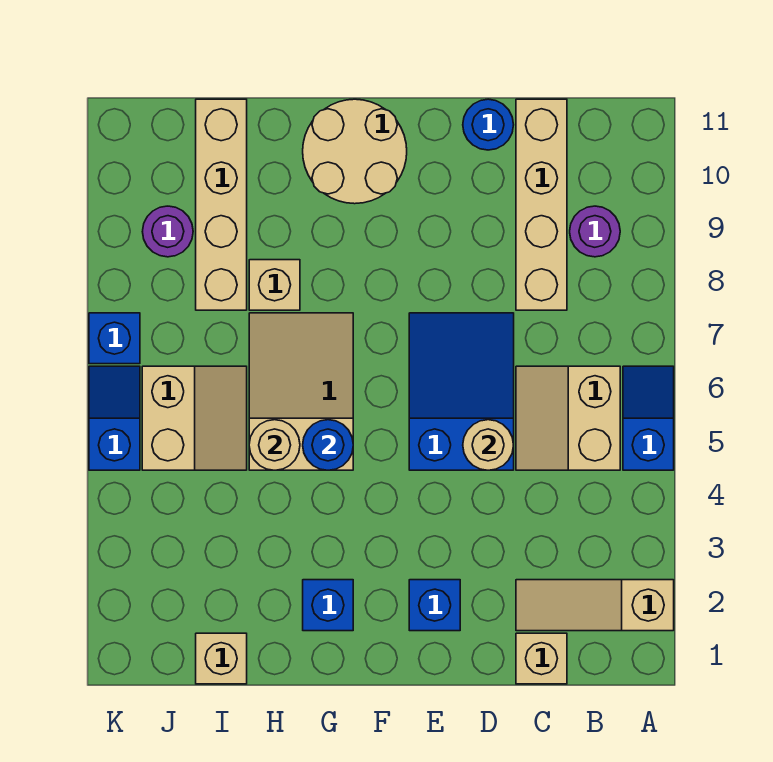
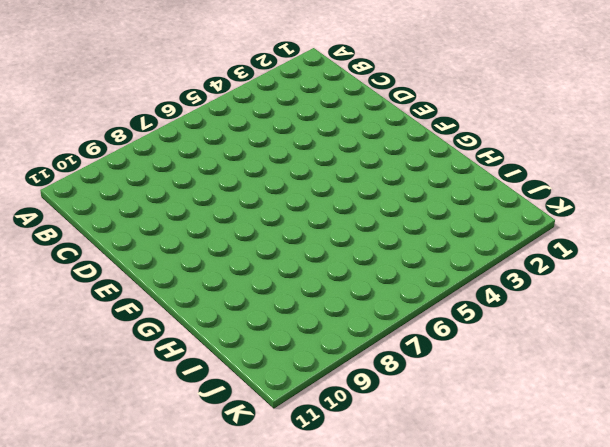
none -> tan slope A2:C2 level 1 top A
none -> blue slope A5:A6 level 1 top 5
none -> tan slope B5:C6 level 1 top B

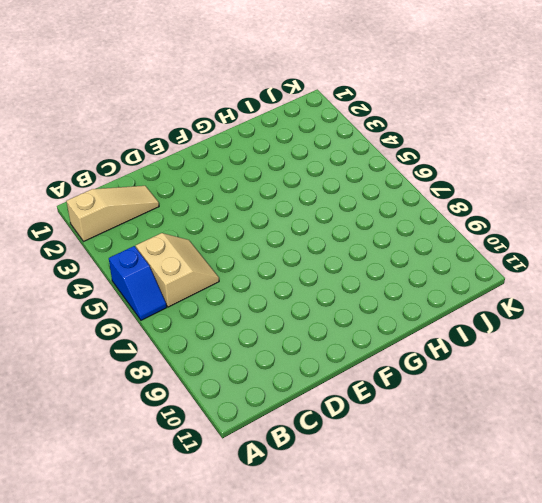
none -> purple round brick B9 level 1
none -> tan brick C1 level 1
none -> tan brick C8:C11 level 1

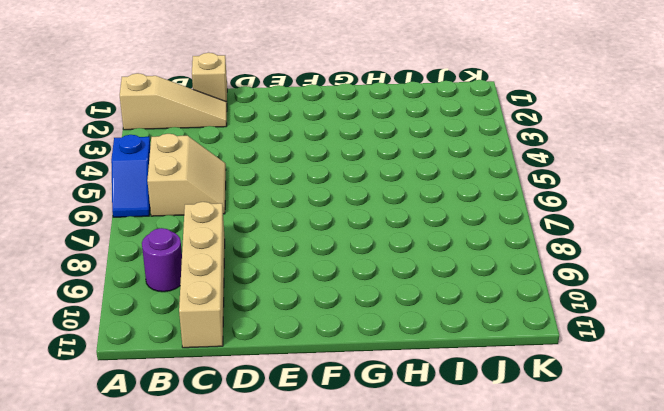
none -> blue slope D5:E7 level 1 top 5
none -> blue round brick D11 level 1
none -> blue brick E2 level 1

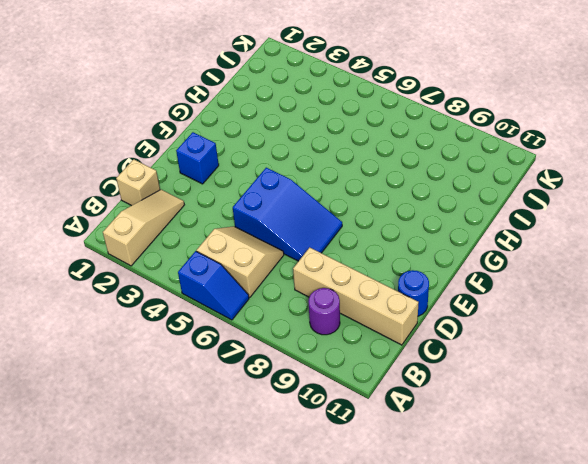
none -> tan round brick F10:G11 level 1
none -> blue brick G2 level 1
none -> tan slope G5:H7 level 1 top 5

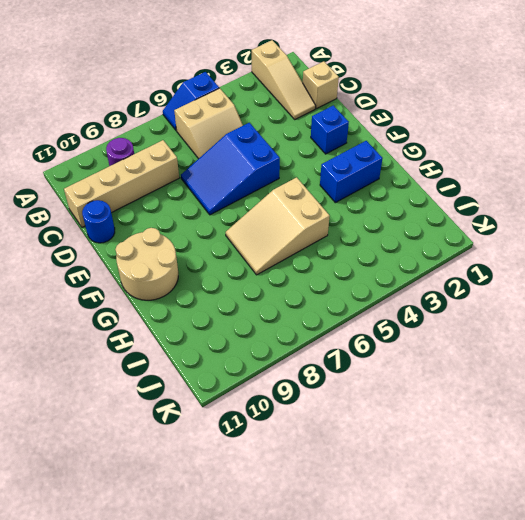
blue brick G2:G3 level 1 -> blue brick G2 level 1
none -> tan brick H8 level 1
none -> tan brick I1 level 1
none -> tan slope I5:J6 level 1 top J

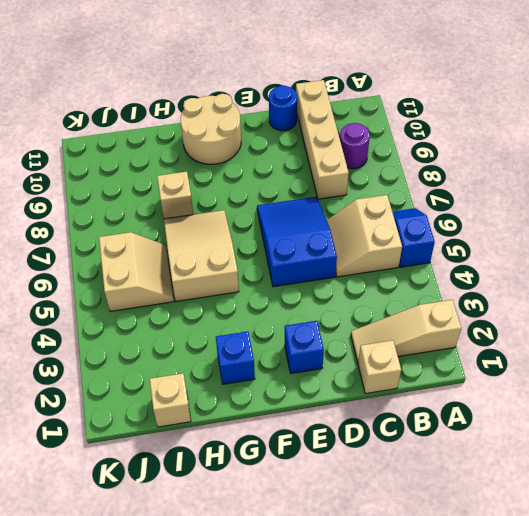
none -> tan brick I8:I11 level 1
none -> purple round brick J9 level 1
none -> blue slope K5:K6 level 1 top 5

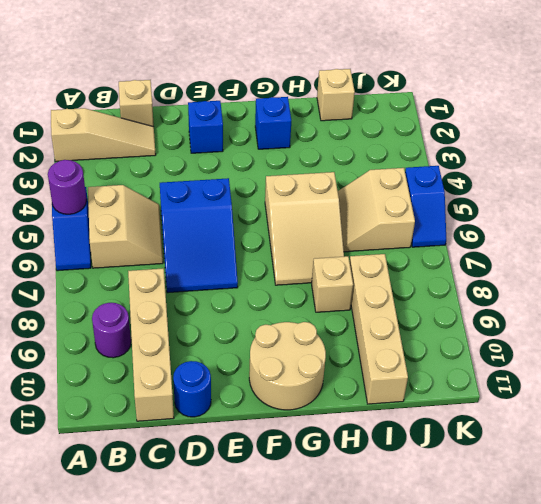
purple round brick A5 level 2 -> purple round brick J9 level 1
none -> blue brick K7 level 1
none -> tan round brick D5 level 2
none -> blue round brick G5 level 2

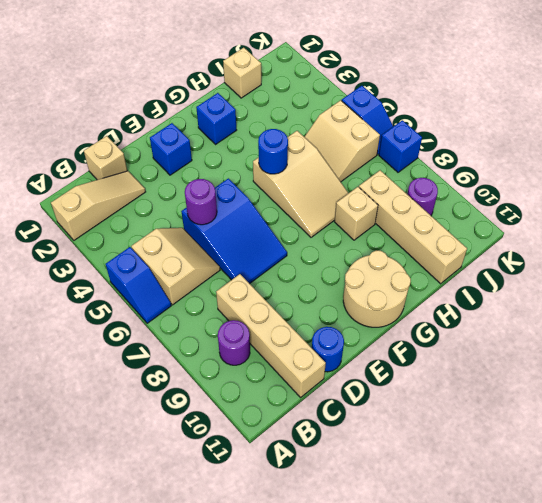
purple round brick D5 level 2 -> tan round brick D5 level 2
none -> tan round brick H5 level 2

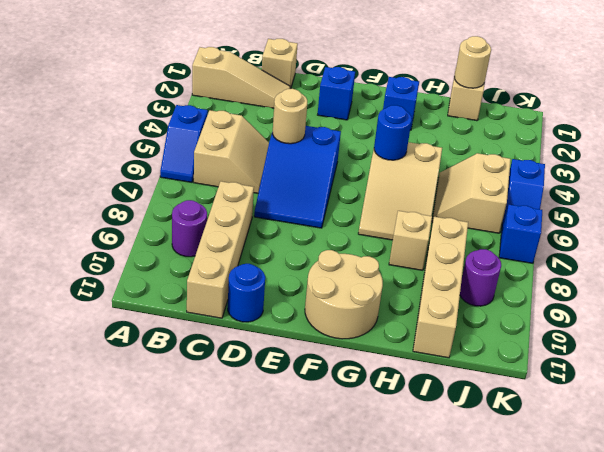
tan round brick I1 level 2 -> tan round brick H5 level 2

